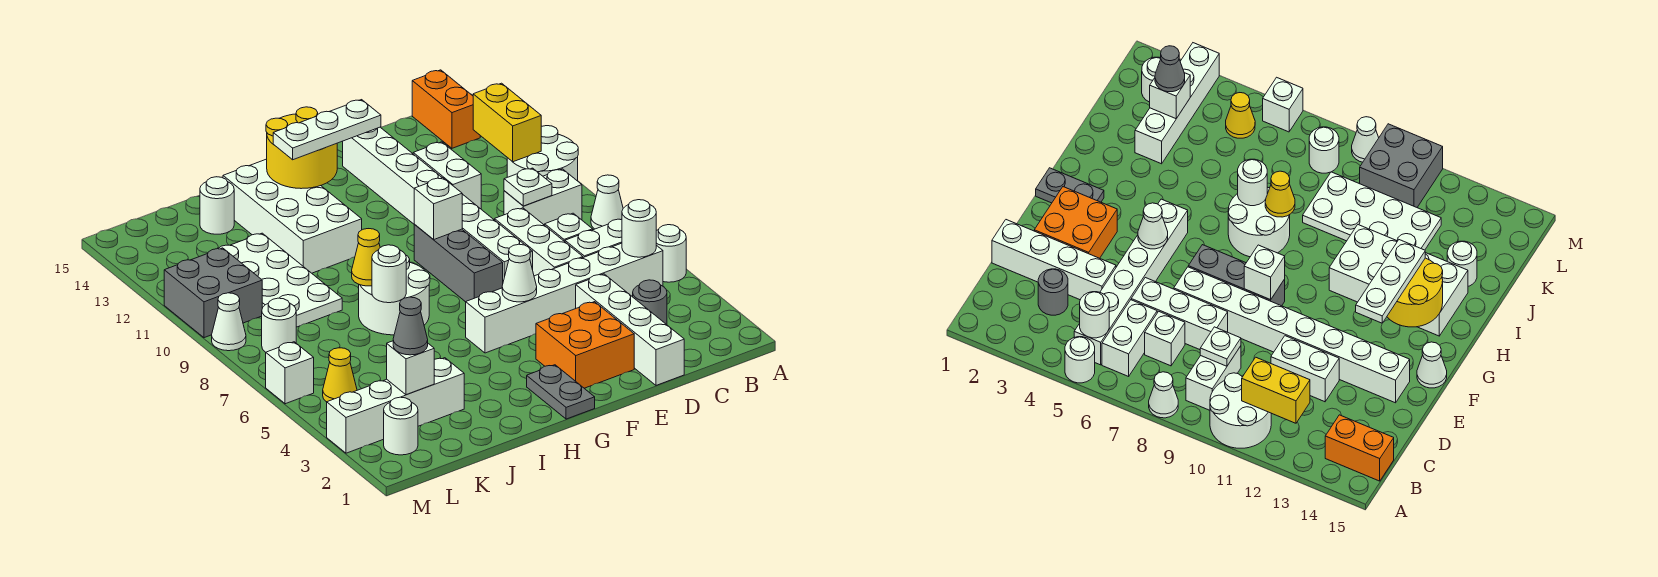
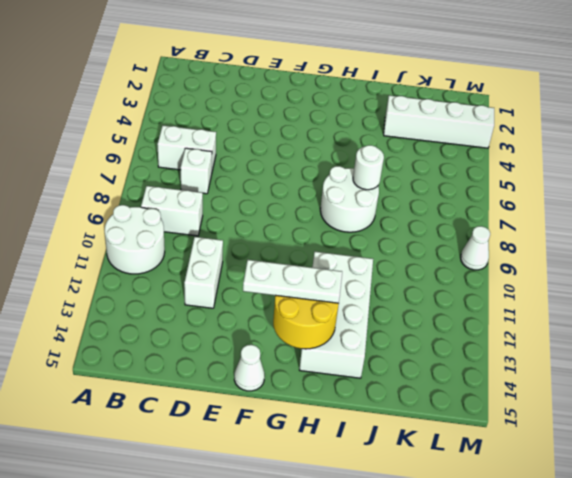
none -> white round brick A5 level 1
none -> white cone A8 level 1
none -> white brick B5:G5 level 1
none -> orange brick B14:B15 level 1

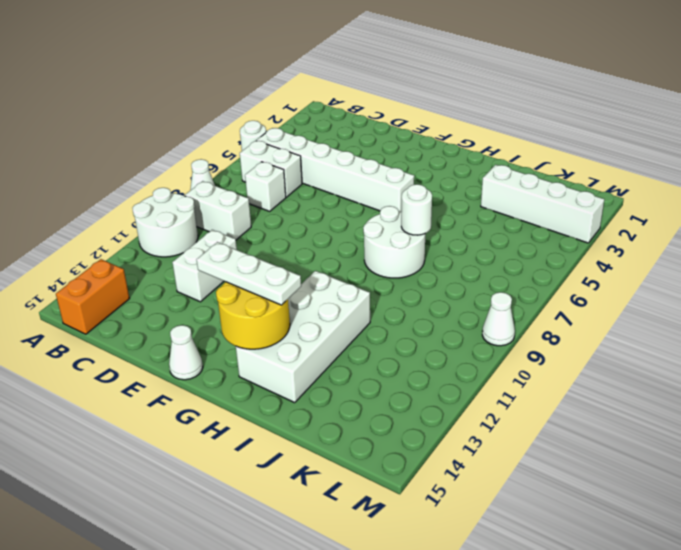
none -> grey round brick C3 level 1
none -> white brick D1:D4 level 1
none -> white brick D6:D8 level 1
none -> orange brick E2:F3 level 1

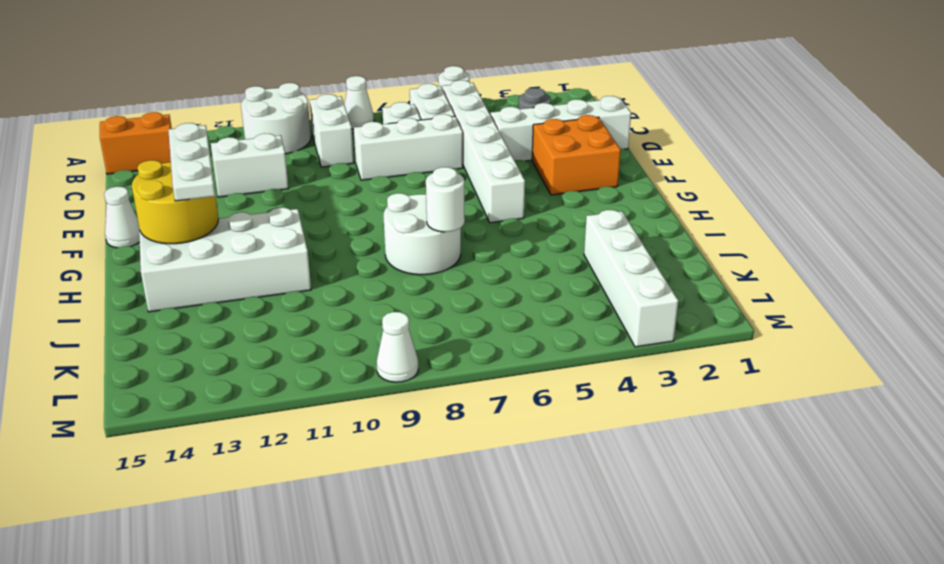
none -> white brick E7:E14 level 1
none -> grey brick F7:F9 level 1
none -> grey plate G1:G2 level 1
none -> white plate J9:K12 level 1

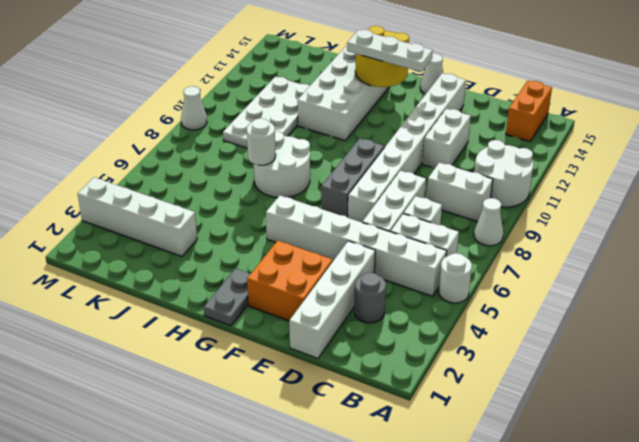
none -> white round brick J14 level 1
none -> white round brick L2 level 1
none -> yellow cone L5 level 1
none -> white round brick L8 level 1

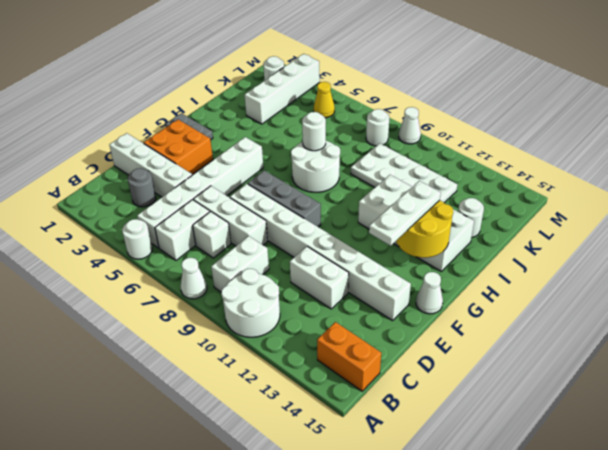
none -> grey brick L10:M11 level 1
none -> white brick M6 level 1
none -> white round brick B5 level 2
none -> yellow brick B11:B12 level 2

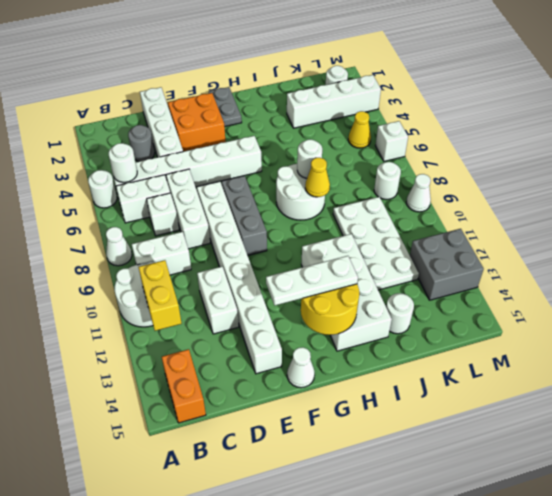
grey brick L12:M13 level 1 -> grey brick L10:M11 level 1
none -> white plate C9 level 2
none -> white cone F5 level 2
none -> white brick F9 level 2
none -> white brick K3 level 2

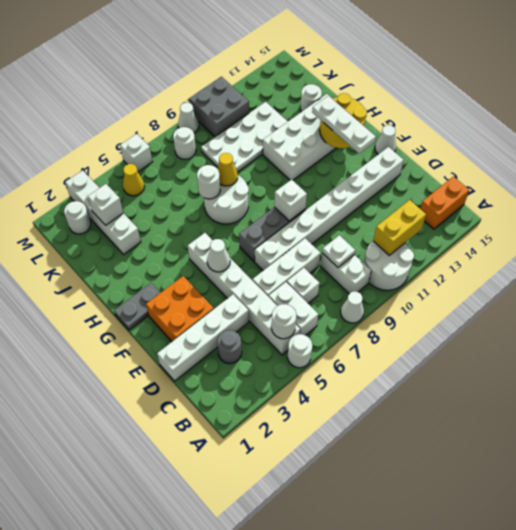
none -> white brick D11:D12 level 1
none -> grey cone K3 level 3

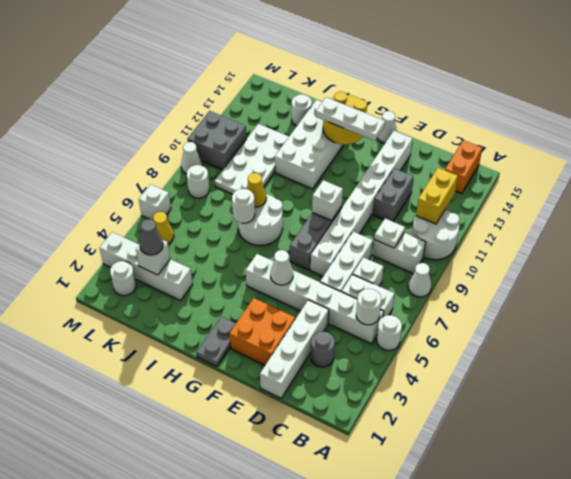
grey brick D11:D12 level 1 -> white brick D11:D12 level 1

